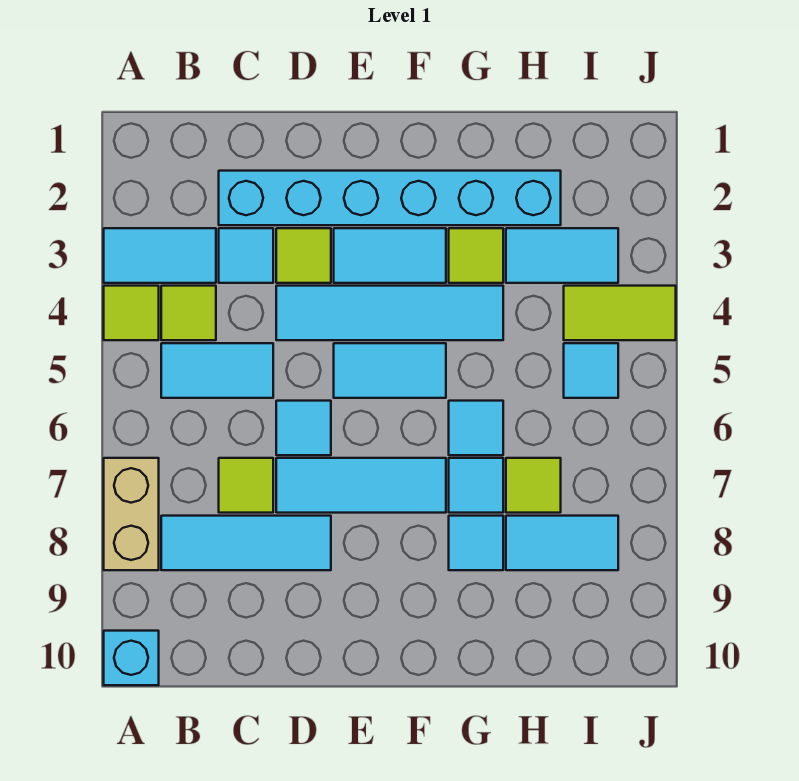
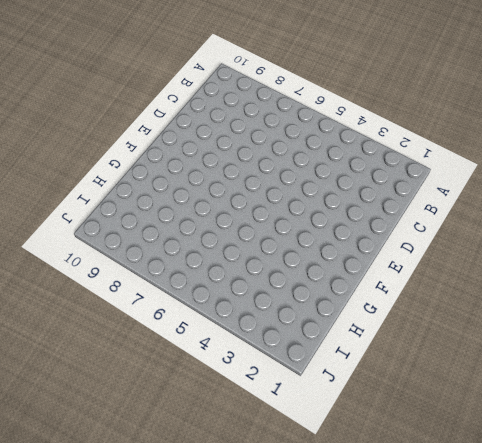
none -> cyan tile A3:B3 level 1
none -> lime tile A4 level 1
none -> tan brick A7:A8 level 1

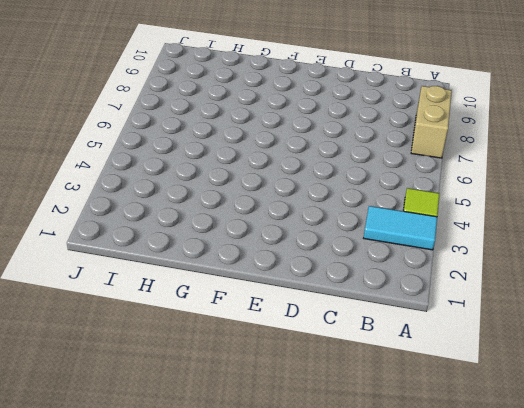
none -> cyan brick A10 level 1
none -> lime tile B4 level 1
none -> cyan tile B5:C5 level 1

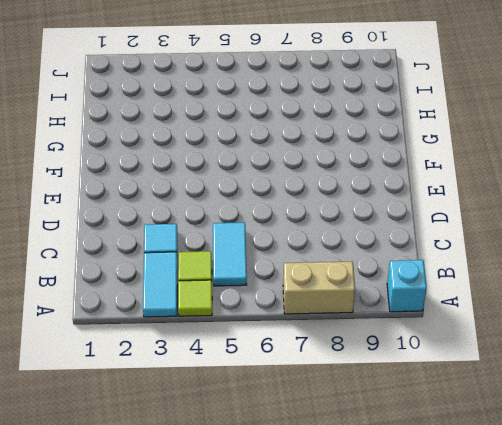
none -> cyan tile B8:D8 level 1
none -> cyan brick C2:H2 level 1
none -> lime tile C7 level 1

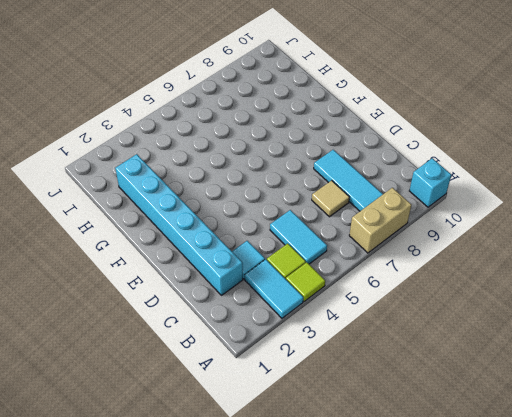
tan tile C7 level 1 -> lime tile C7 level 1
none -> lime tile D3 level 1
none -> cyan tile D4:G4 level 1
none -> cyan tile D6 level 1

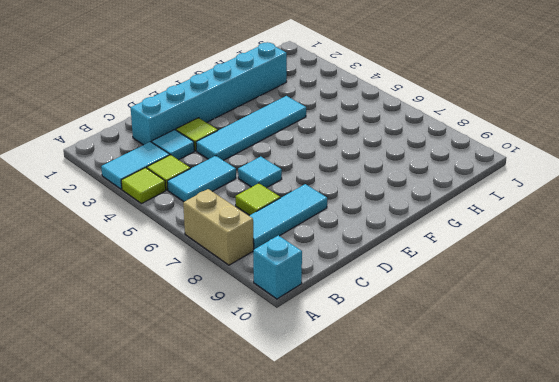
none -> cyan tile D7:F7 level 1
none -> cyan tile E3:F3 level 1
none -> cyan tile E5:F5 level 1

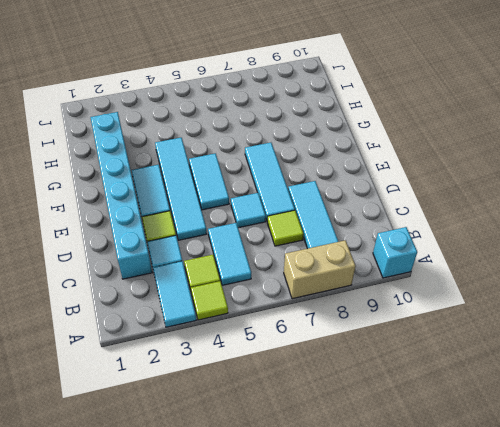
none -> lime tile G3 level 1
none -> cyan tile G6 level 1
none -> cyan tile G7 level 1

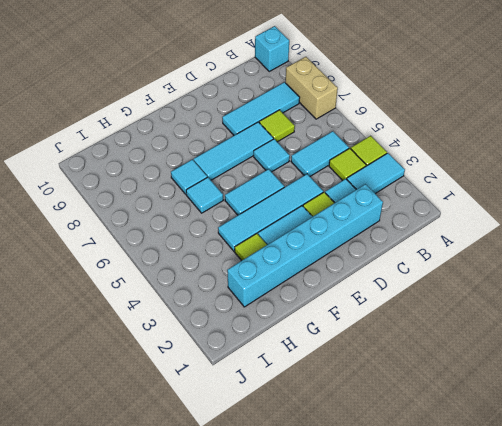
none -> cyan tile G8 level 1
none -> cyan tile H3:I3 level 1
none -> lime tile H7 level 1

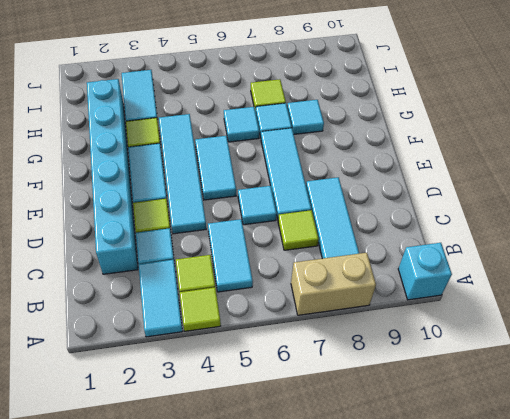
none -> cyan tile H8:I8 level 1
none -> lime tile I4:J4 level 1
none -> cyan tile I5 level 1

